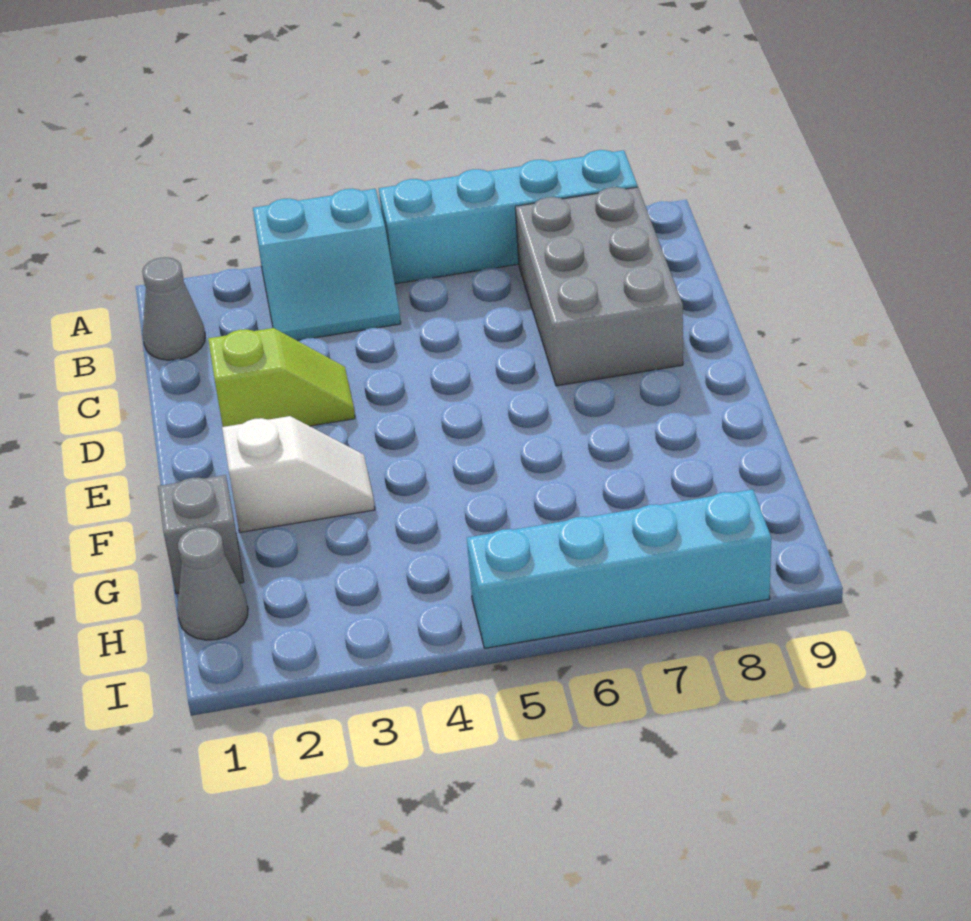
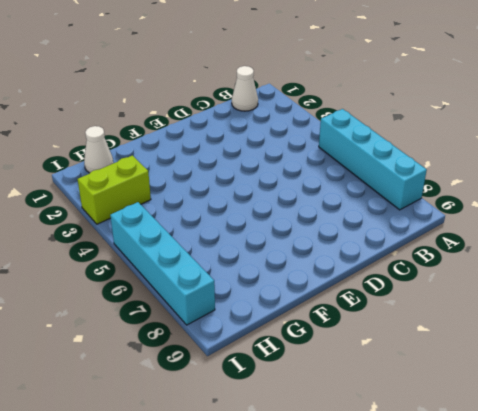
white cone B1 level 1 -> grey cone B1 level 1
white cone H1 level 1 -> grey cone H1 level 1
lime brick H3:I3 level 1 -> none
none -> cyan slope A3:B4 level 1 top A
none -> grey brick B7:D8 level 1

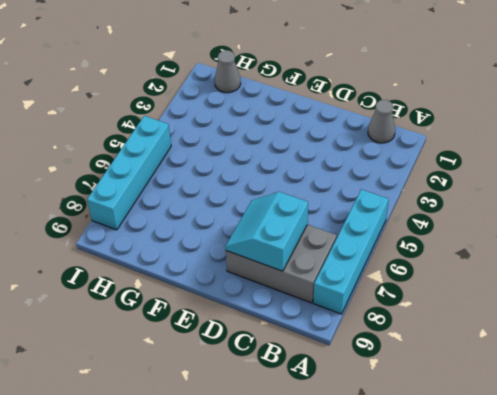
cyan slope C7:D8 level 2 top C -> cyan slope A3:B4 level 1 top A
none -> lime slope D2:D3 level 1 top 2
none -> white slope F2:F3 level 1 top 2

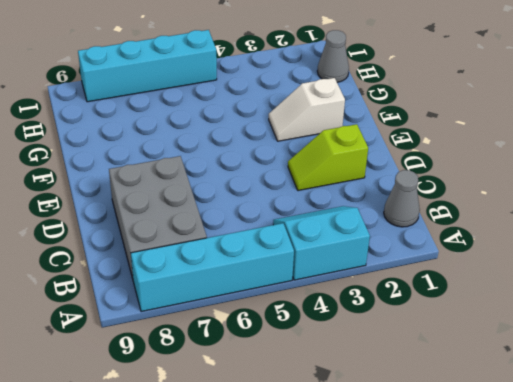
none -> grey brick G1 level 1

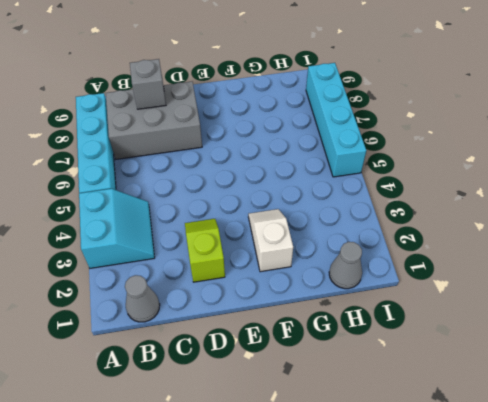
grey brick C8 level 2 -> grey brick G1 level 1

